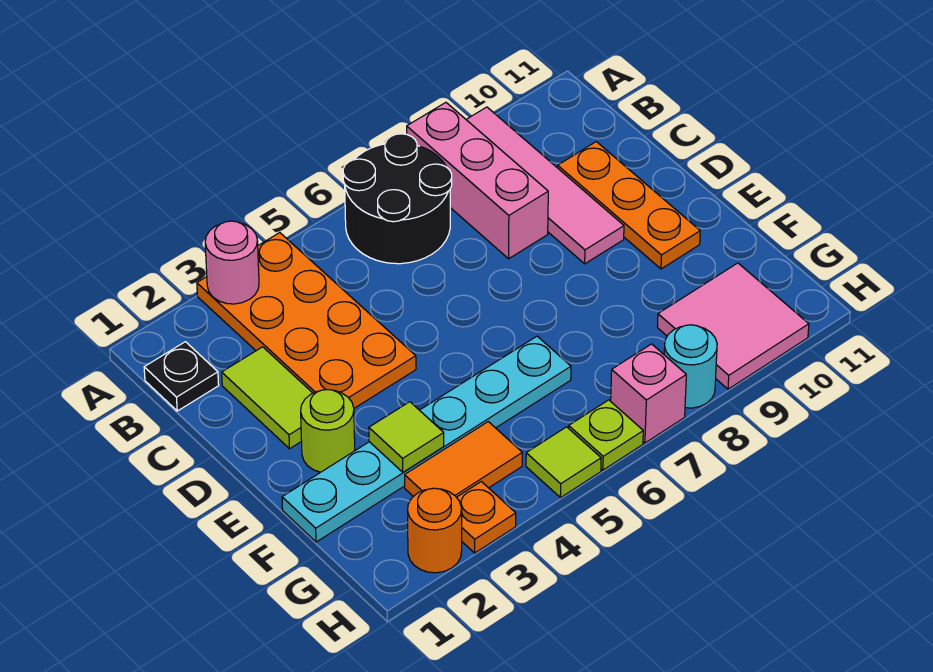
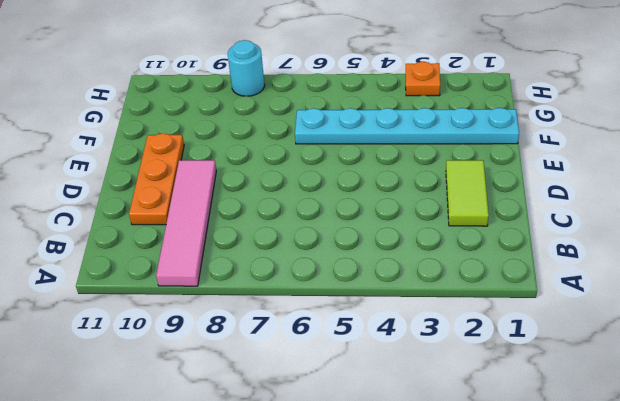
none -> orange plate A3:D4 level 1
none -> black round brick A6:B7 level 1
none -> pink brick A8:C8 level 1

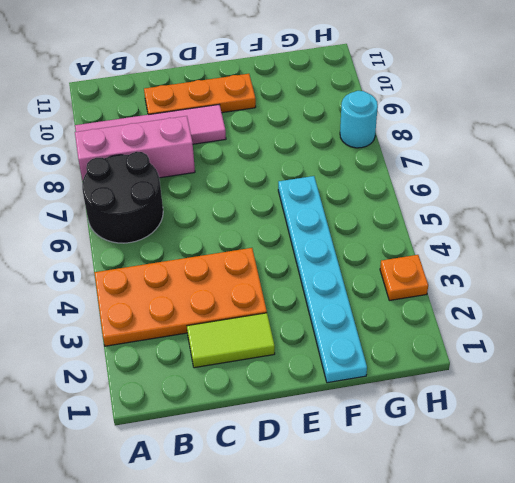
none -> black plate B1 level 1
none -> lime round brick E2 level 1
none -> orange tile G3:G4 level 1

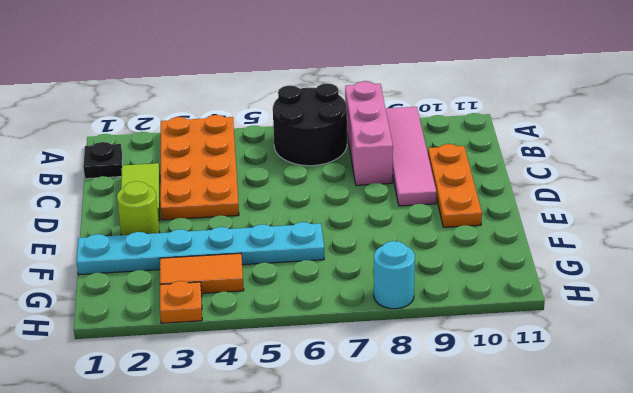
none -> pink tile G9:H10 level 1
none -> orange round brick H2 level 1
none -> lime tile H5 level 1

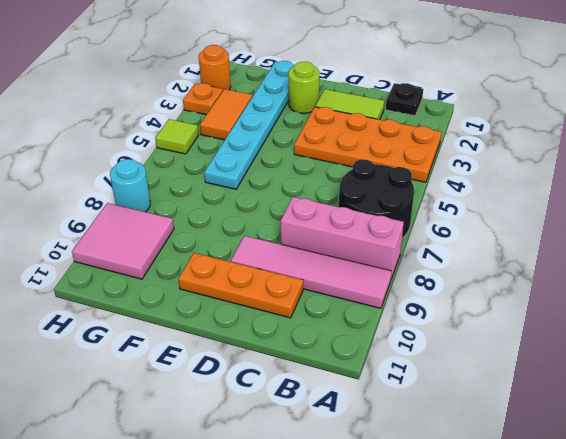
none -> lime plate H6 level 1
none -> pink brick H7 level 1
none -> pink round brick A3 level 2

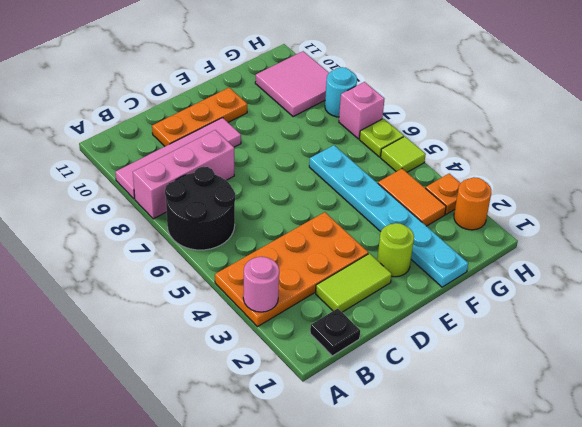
none -> lime tile F3 level 2

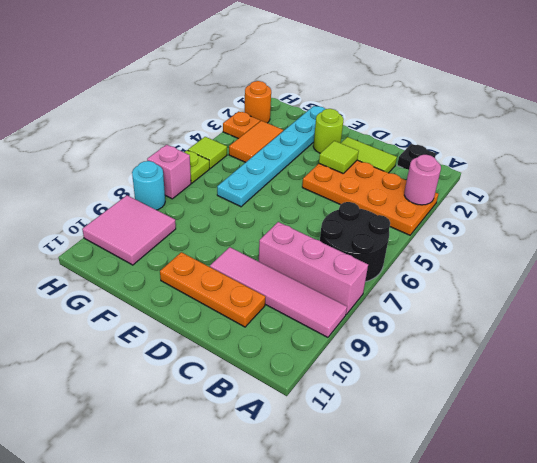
lime tile D3 level 2 -> lime tile F3 level 2

